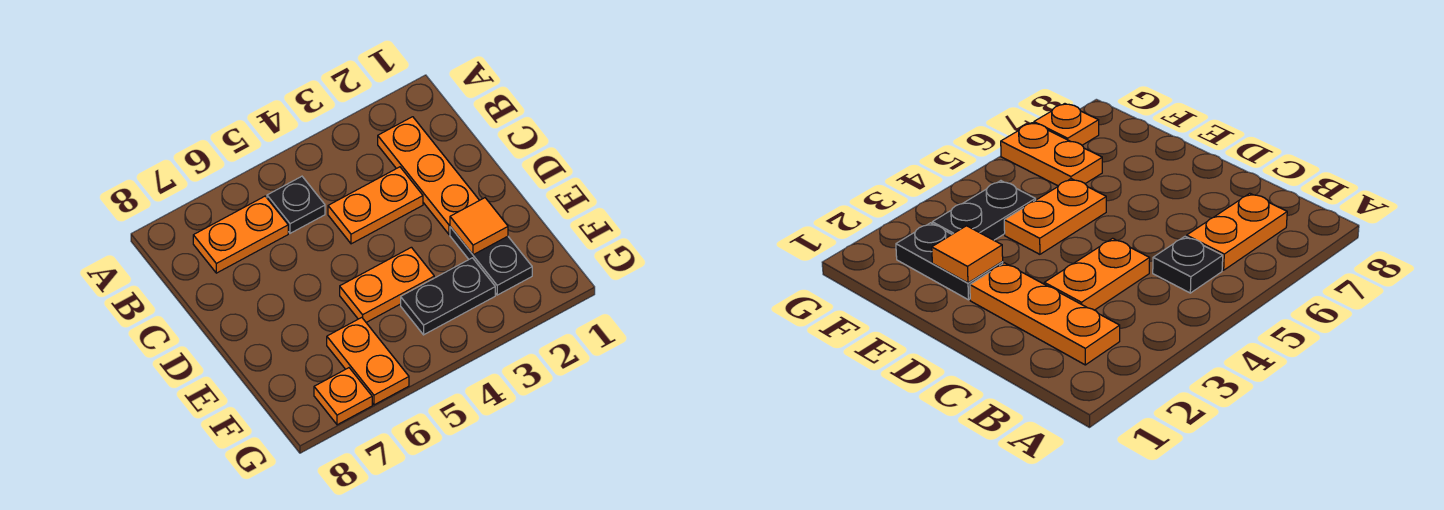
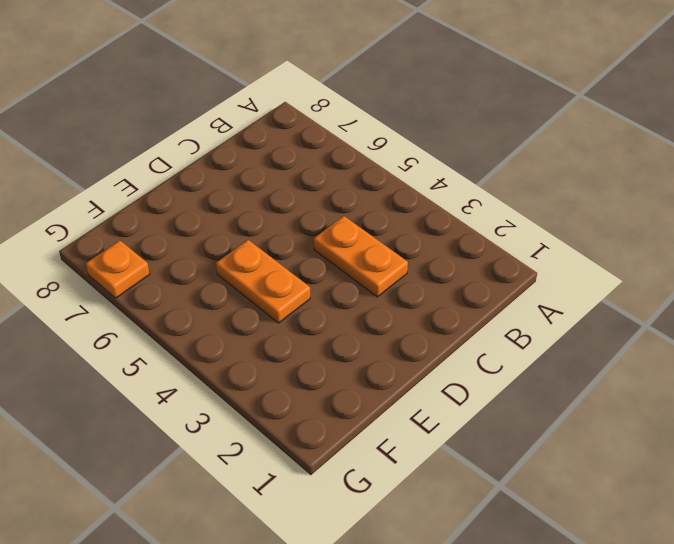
none -> orange plate B2:D2 level 1
none -> black plate B5 level 1

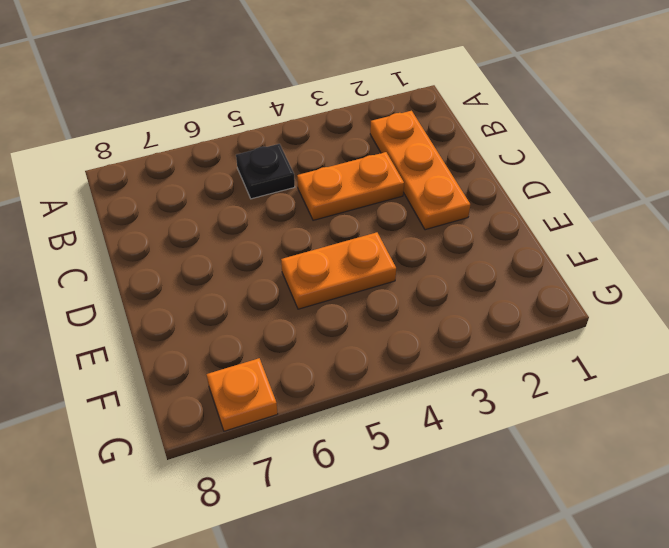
none -> orange plate B6:B7 level 1
none -> black plate E2:F2 level 1

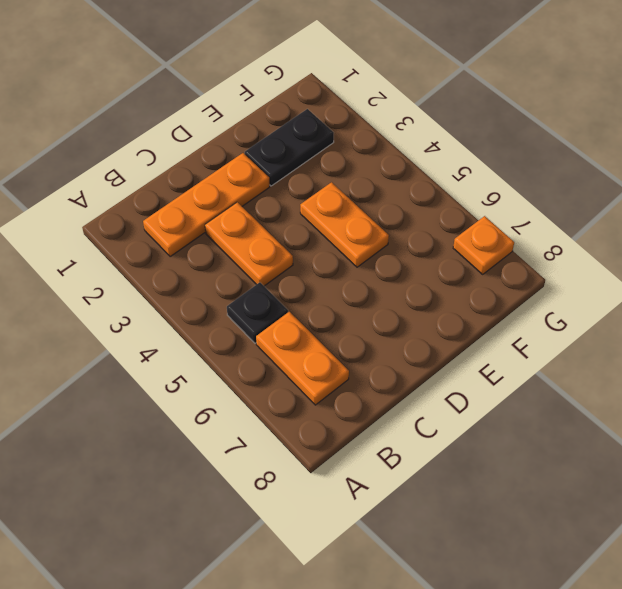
none -> black plate F3:F4 level 1
none -> orange plate F6:G6 level 1

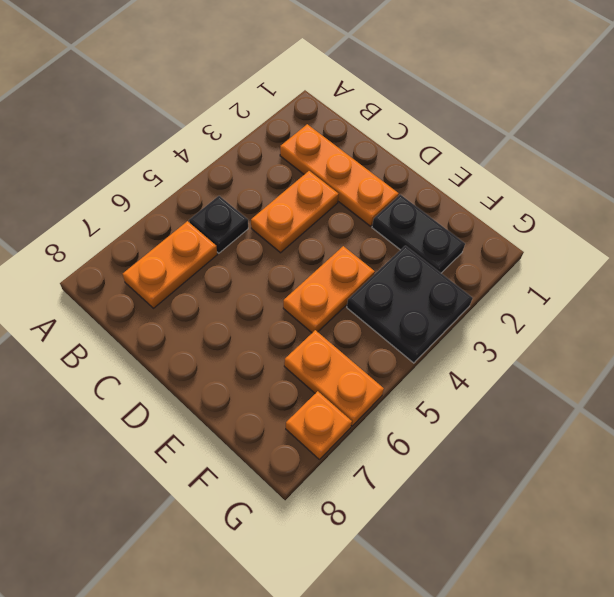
black plate F3:G4 level 1 -> black plate F3:F4 level 1
none -> orange tile E2 level 2

